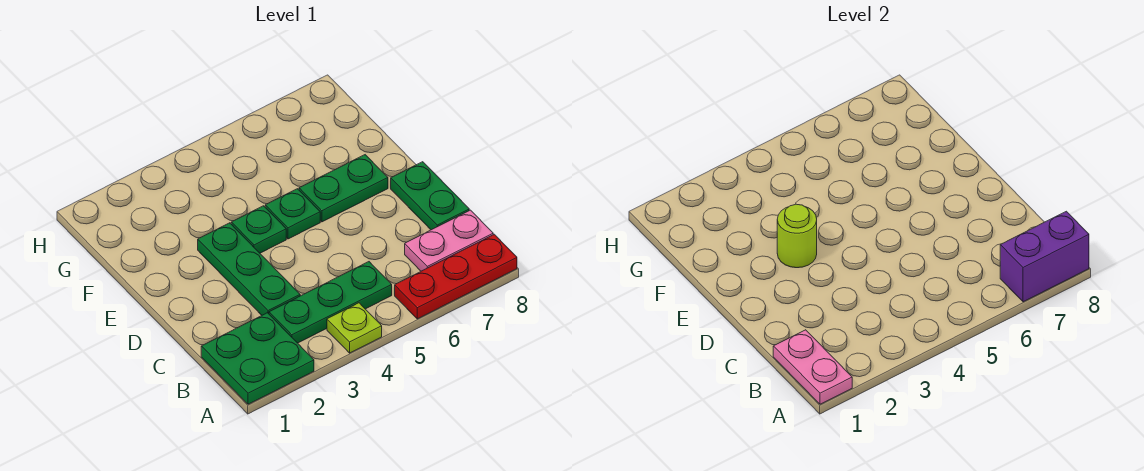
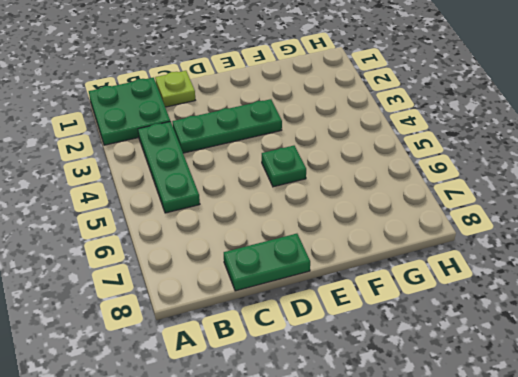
lime plate C1 level 1 -> lime plate A4 level 1
none -> red plate A6:A8 level 1
none -> pink plate B7:B8 level 1
none -> green plate E4 level 1

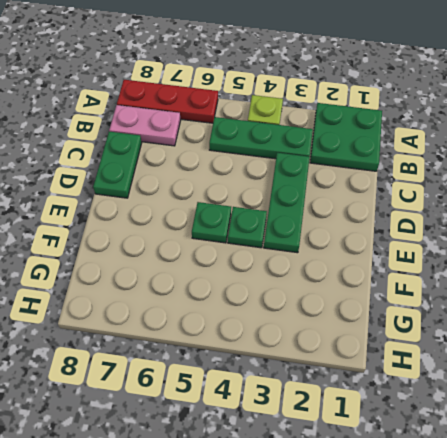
none -> green plate E6:E7 level 1
none -> pink plate A1:B1 level 2
none -> purple brick A7:A8 level 2

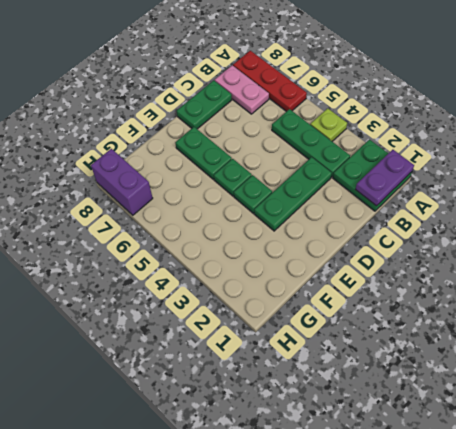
purple plate A1:B1 level 2 -> pink plate A1:B1 level 2
purple brick H7:H8 level 1 -> purple brick A7:A8 level 2
none -> lime round brick E3 level 2

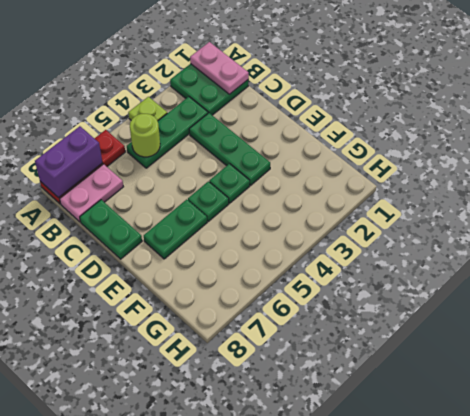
lime round brick B5 level 2 -> lime round brick E3 level 2

